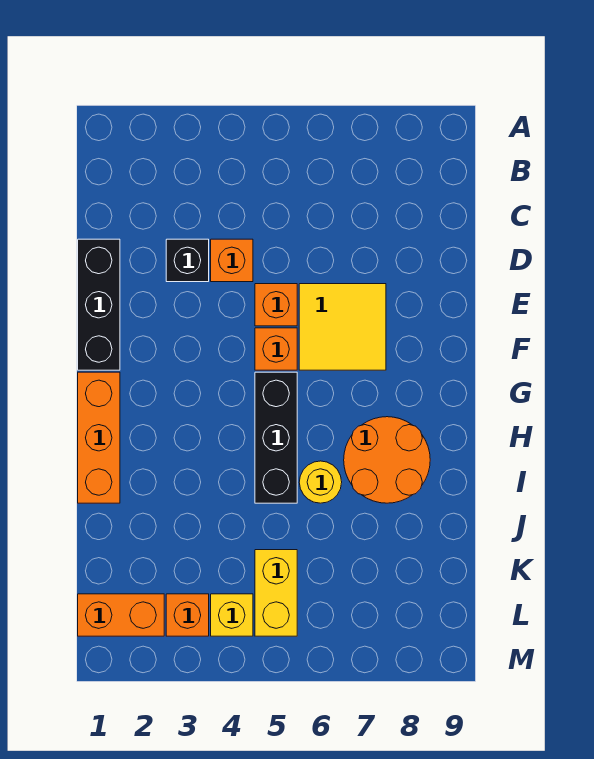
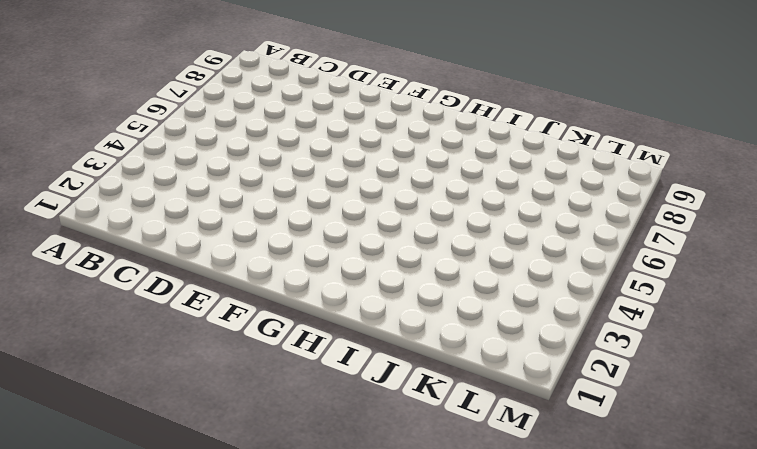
none -> black brick D1:F1 level 1
none -> black brick D3 level 1
none -> orange brick D4 level 1

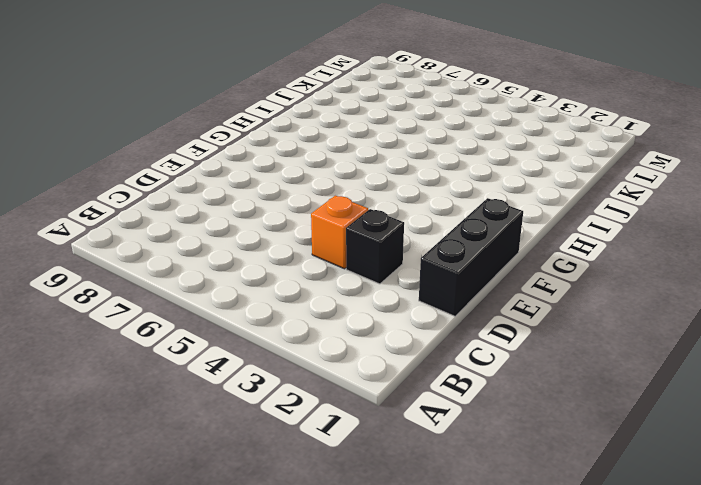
none -> orange brick E5 level 1
none -> yellow tile E6:F7 level 1
none -> orange brick F5 level 1

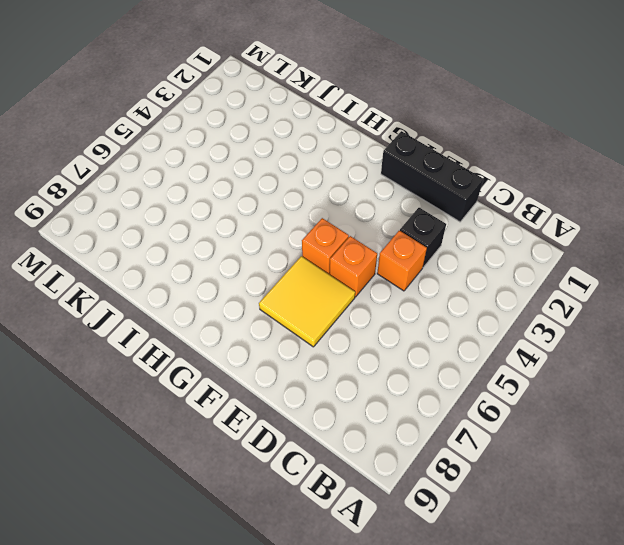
none -> orange brick G1:I1 level 1
none -> black brick G5:I5 level 1
none -> orange round brick H7:I8 level 1

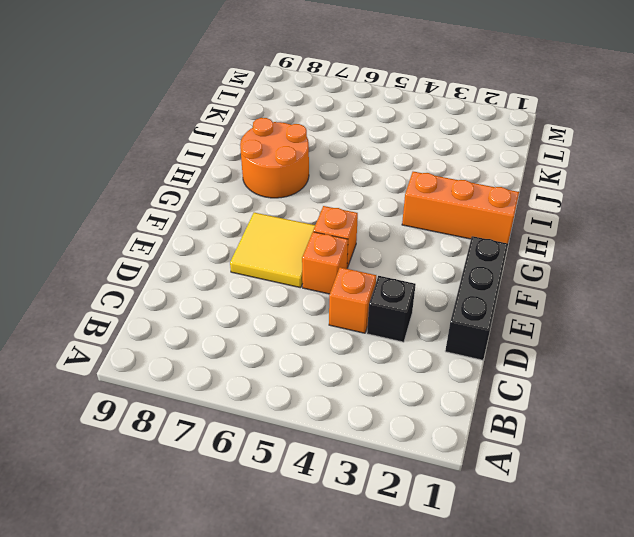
orange brick H1:H3 level 1 -> orange brick G1:I1 level 1
none -> black brick G5:I5 level 1
none -> yellow round brick I6 level 1
none -> yellow brick K5:L5 level 1

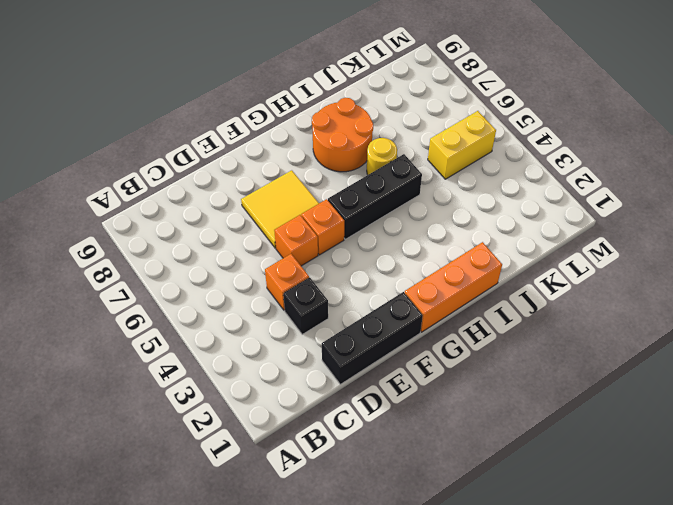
none -> orange brick L1:L2 level 1
none -> orange brick L3 level 1
none -> yellow brick L4 level 1

